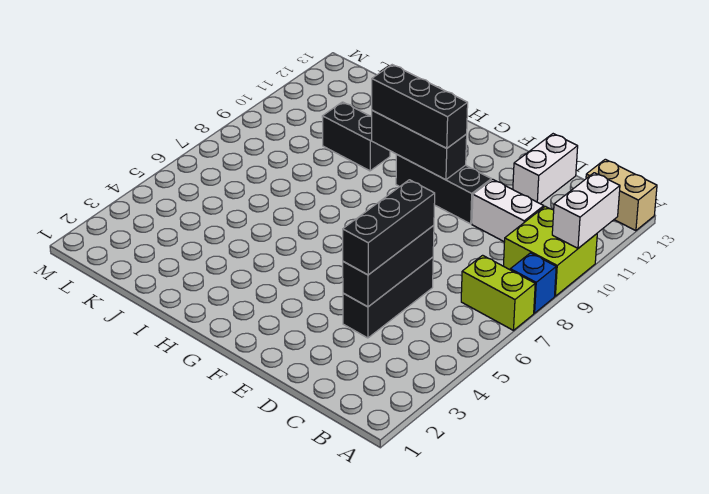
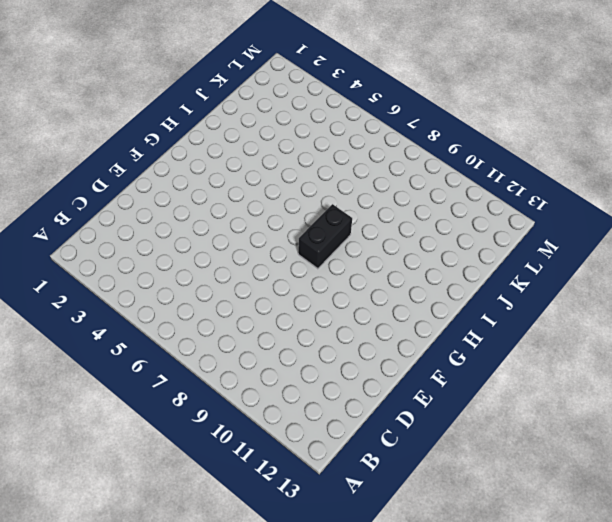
black brick G8:H8 level 1 -> black brick I10:J10 level 1
none -> lime brick A7:B7 level 1
none -> blue brick A8 level 1
none -> lime brick A9:B10 level 1

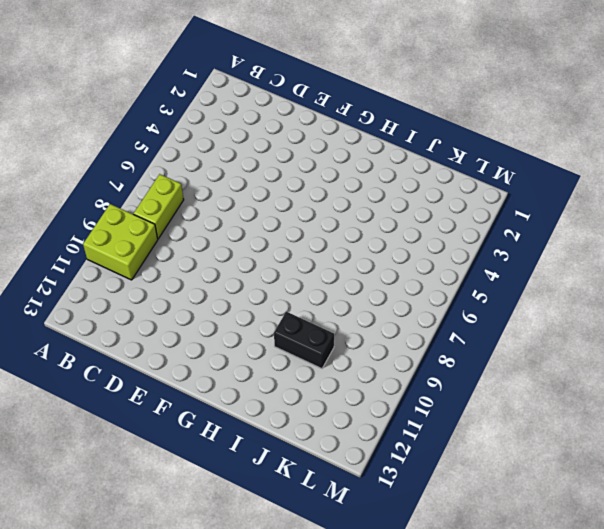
lime brick B7:B8 level 1 -> lime brick A7:B7 level 1
none -> blue brick A8 level 1
none -> tan brick A13:B13 level 1
none -> white brick C10:D10 level 1

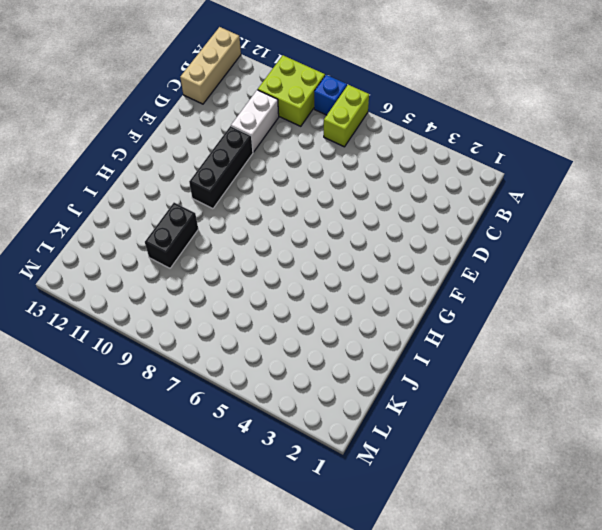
tan brick A13:C13 level 1 -> tan brick A13:B13 level 1
none -> black brick D4:D6 level 1
none -> white brick D12:D13 level 1
none -> white brick A10:A11 level 2

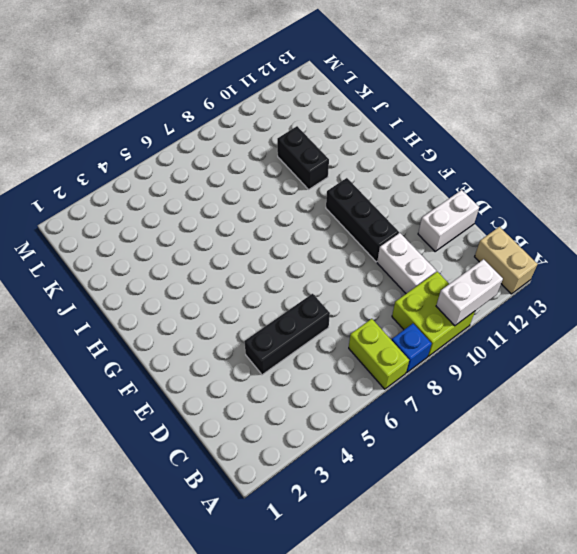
none -> black brick D4:D6 level 2
none -> black brick F10:H10 level 2
none -> black brick D4:D6 level 3

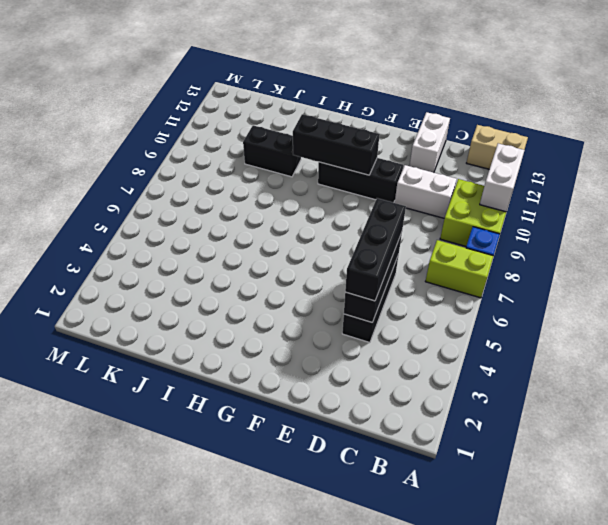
none -> black brick F10:H10 level 3

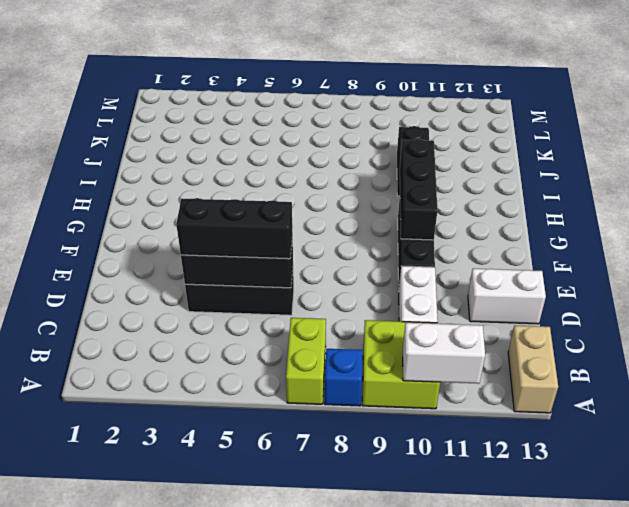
none -> black brick F10:H10 level 3

